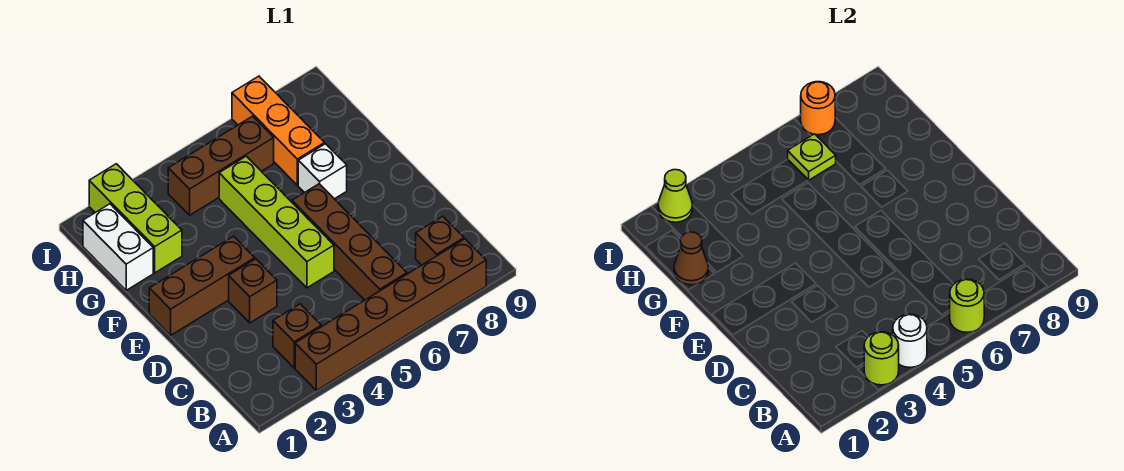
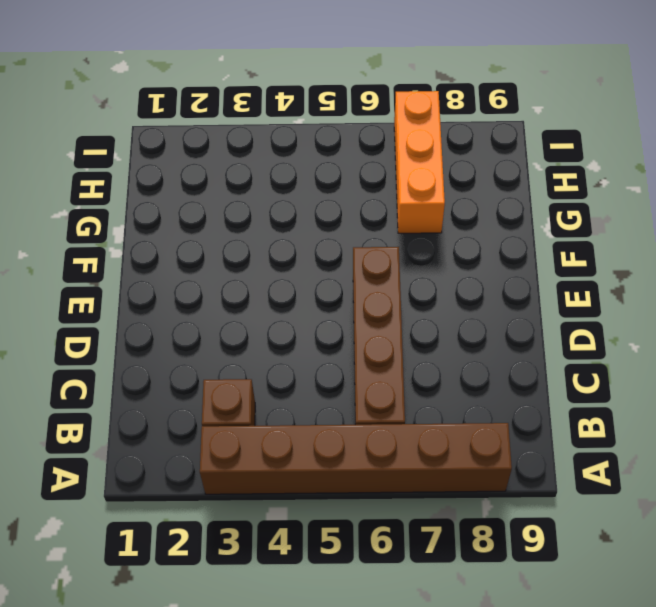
none -> brown brick B8 level 1
none -> brown brick D3 level 1
none -> lime brick D5:G5 level 1

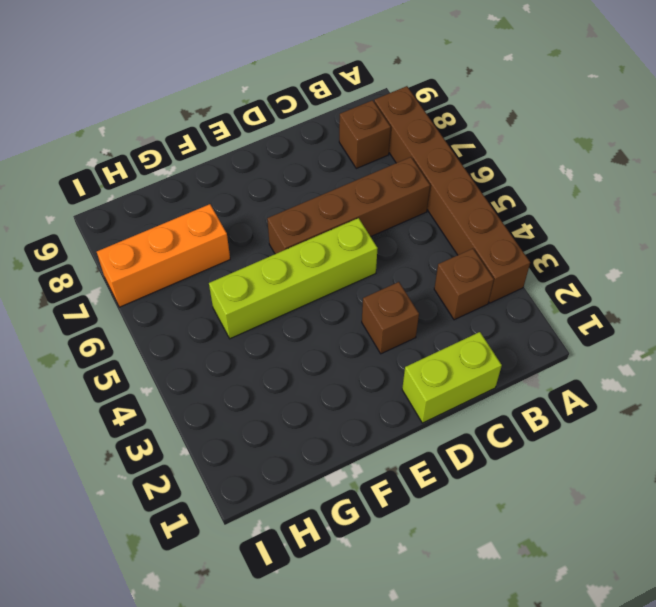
lime brick C1:D1 level 1 -> none
none -> brown brick E1:E3 level 1
none -> white brick F7 level 1
none -> white brick G1:H1 level 1

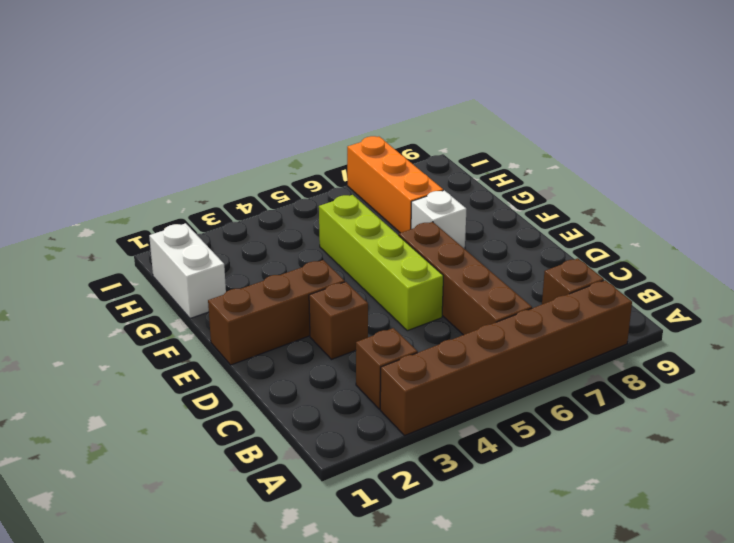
none -> lime brick G2:I2 level 1
none -> brown brick H4:H6 level 1
none -> lime round brick A3 level 2

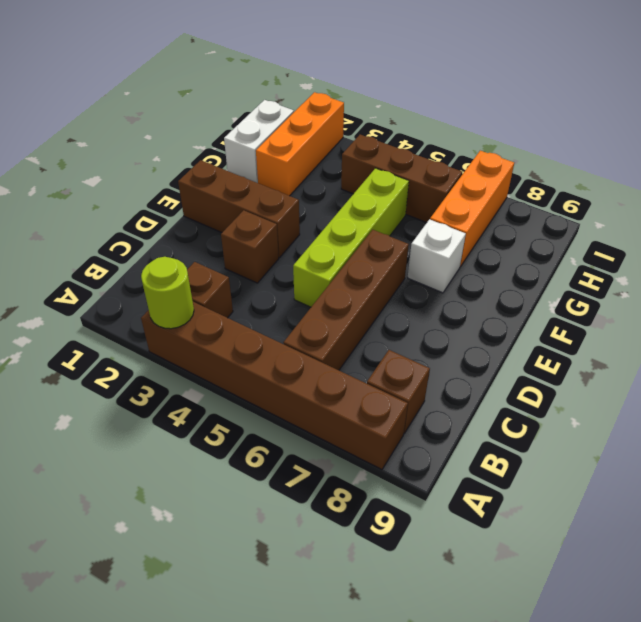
orange brick G2:I2 level 1 -> lime brick G2:I2 level 1
none -> white round brick A4 level 2
none -> lime round brick A6 level 2
none -> brown cone G1 level 2

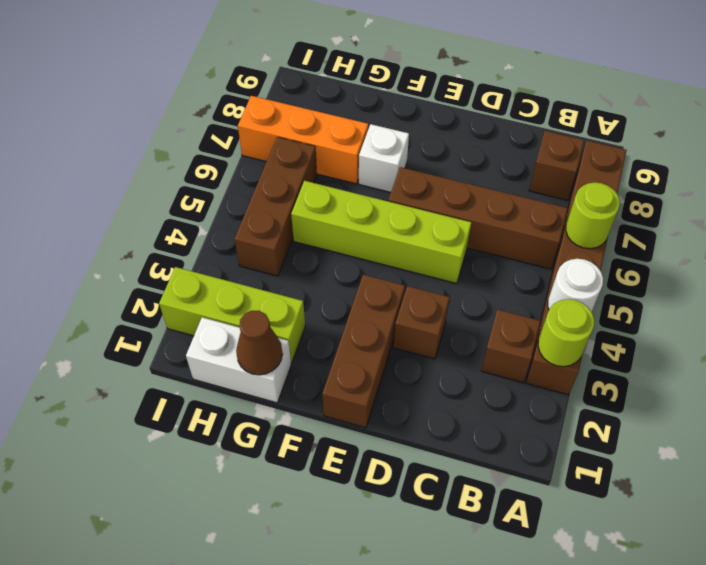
none -> lime plate H6 level 2
none -> lime cone I2 level 2
none -> orange round brick I7 level 2

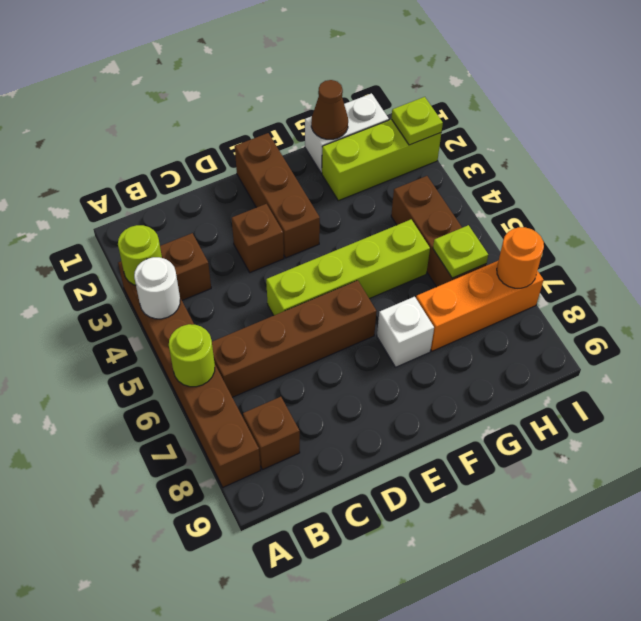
lime plate I2 level 2 -> lime cone I2 level 2

